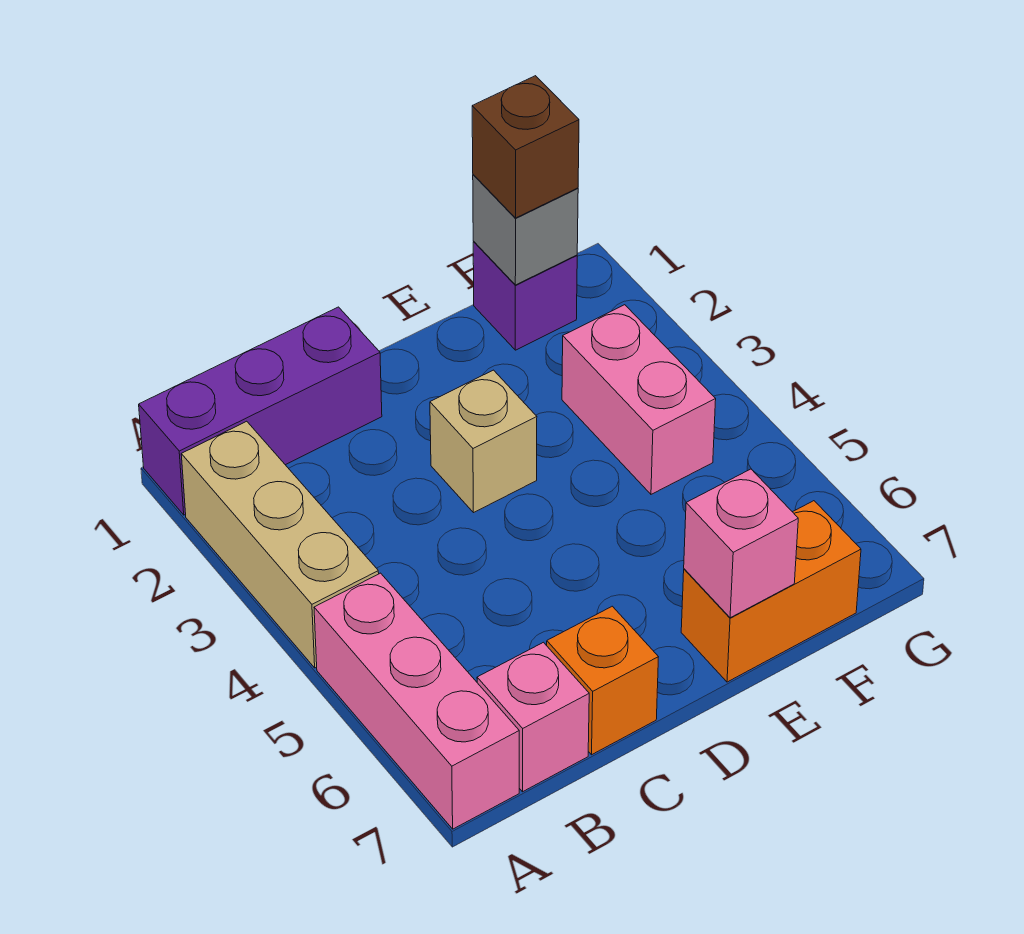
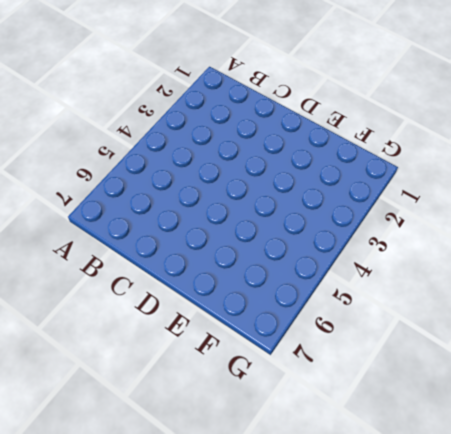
none -> purple brick A1:C1 level 1
none -> tan brick A2:A4 level 1
none -> pink brick A5:A7 level 1

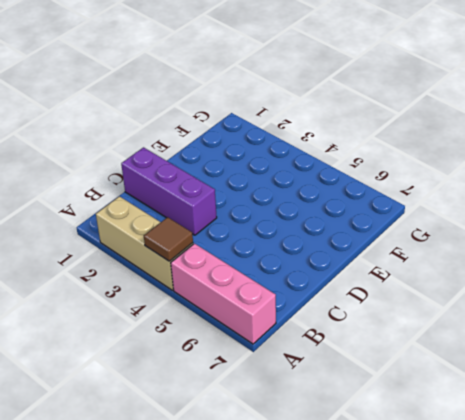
brown tile A4 level 2 -> none
purple brick C1:C3 level 1 -> purple brick A1:C1 level 1
none -> pink brick B7 level 1
none -> orange brick C7 level 1
none -> tan brick D3 level 1

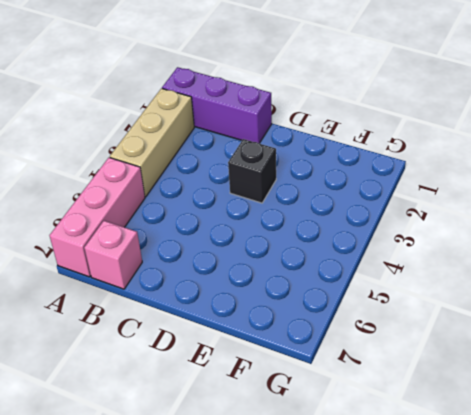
black brick D3 level 1 -> tan brick D3 level 1
none -> orange brick C7 level 1
none -> orange brick E7:F7 level 1
none -> purple brick F1 level 1

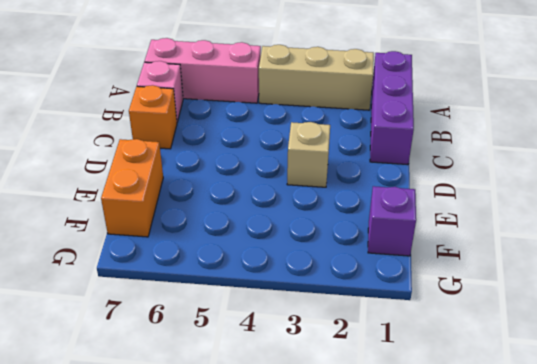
none -> pink brick F3:F4 level 1
none -> pink brick E7 level 2
none -> grey brick F1 level 2

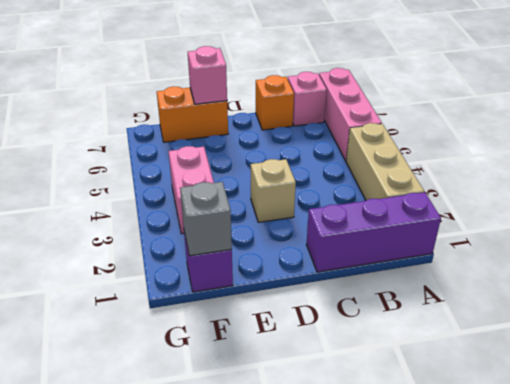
none -> brown brick F1 level 3

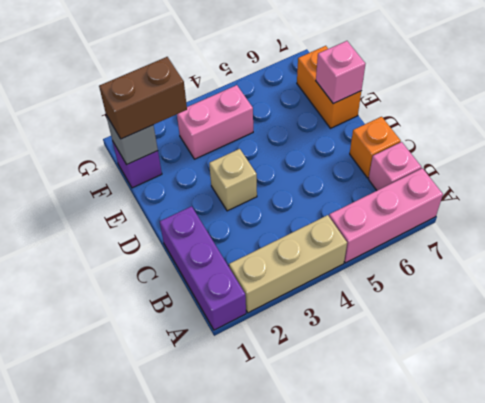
brown brick F1:F2 level 3 -> brown brick F1 level 3

